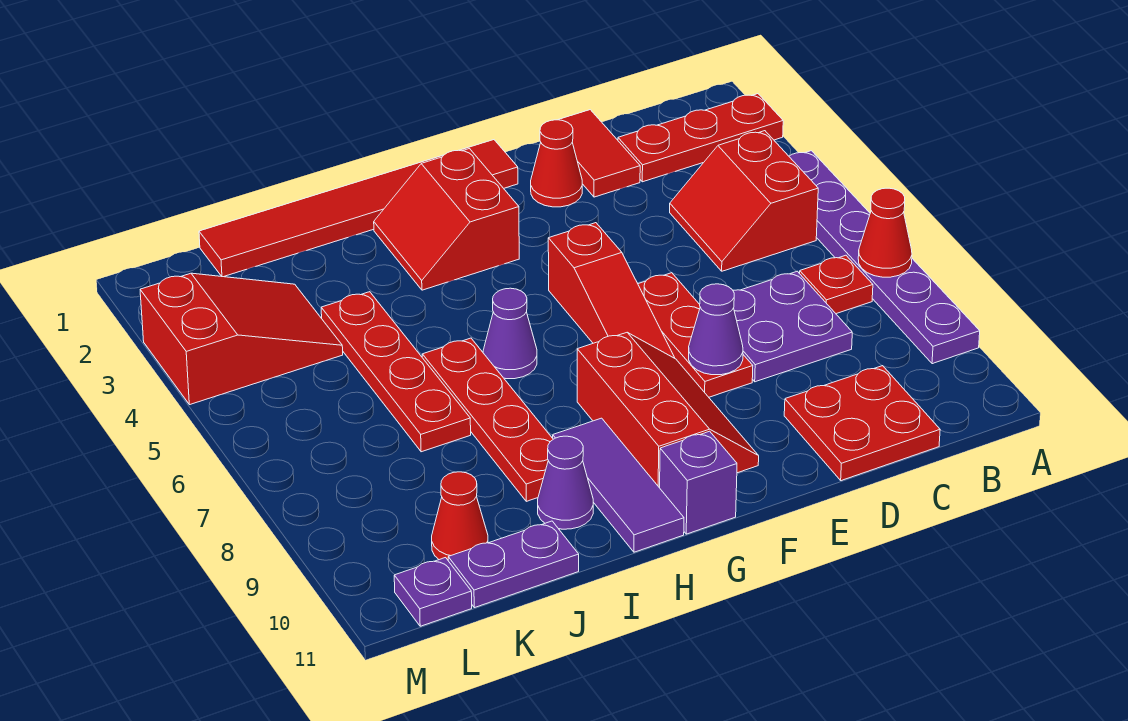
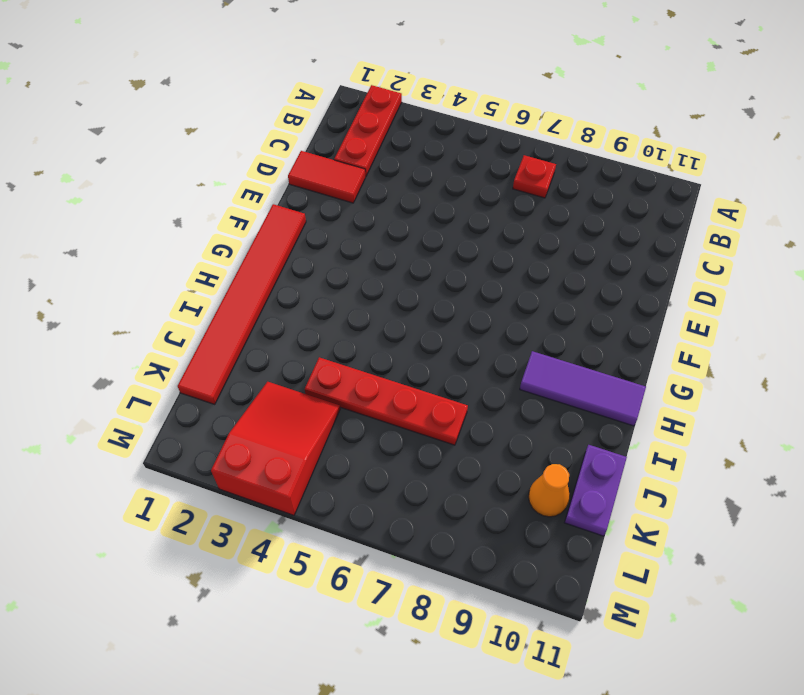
orange cone K10 level 1 -> red cone K10 level 1
none -> purple plate A4:A9 level 1
none -> red slope B4:C5 level 1 top B
none -> purple plate C7:D8 level 1

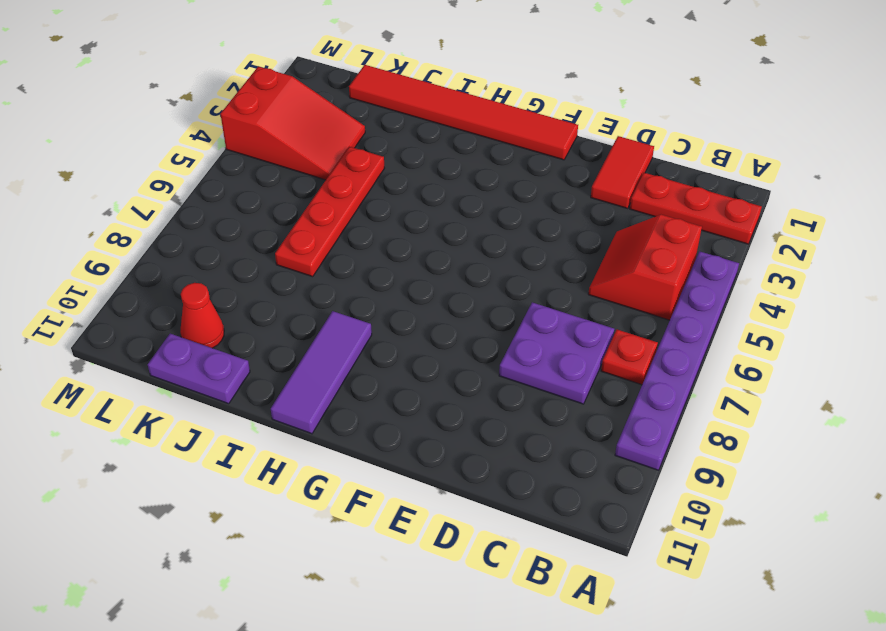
none -> red plate C10:D11 level 1
none -> red cone E2 level 1
none -> red plate E6:E8 level 1

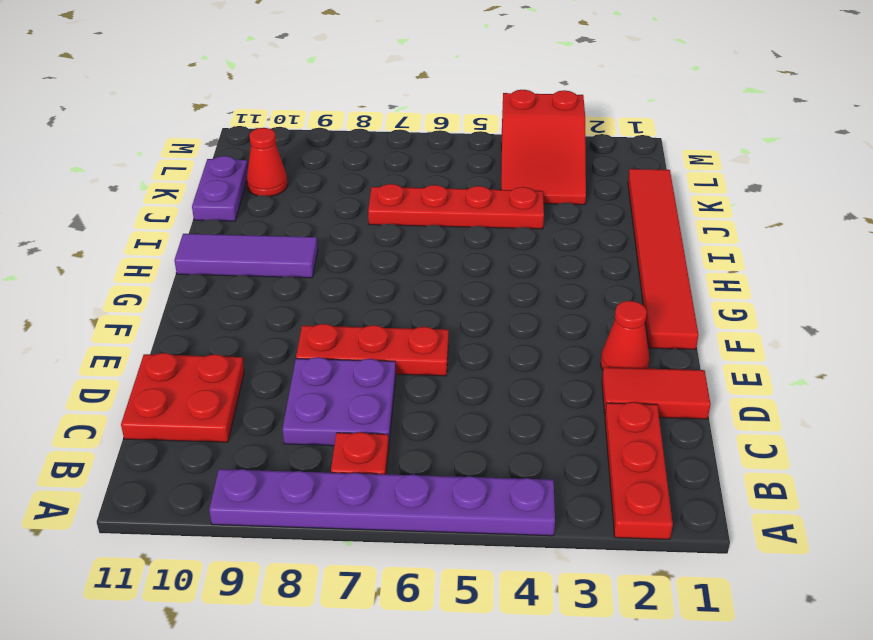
none -> red slope B4:C5 level 1 top B
none -> red slope F5:F7 level 1 top 5
none -> red slope F8:G10 level 1 top G

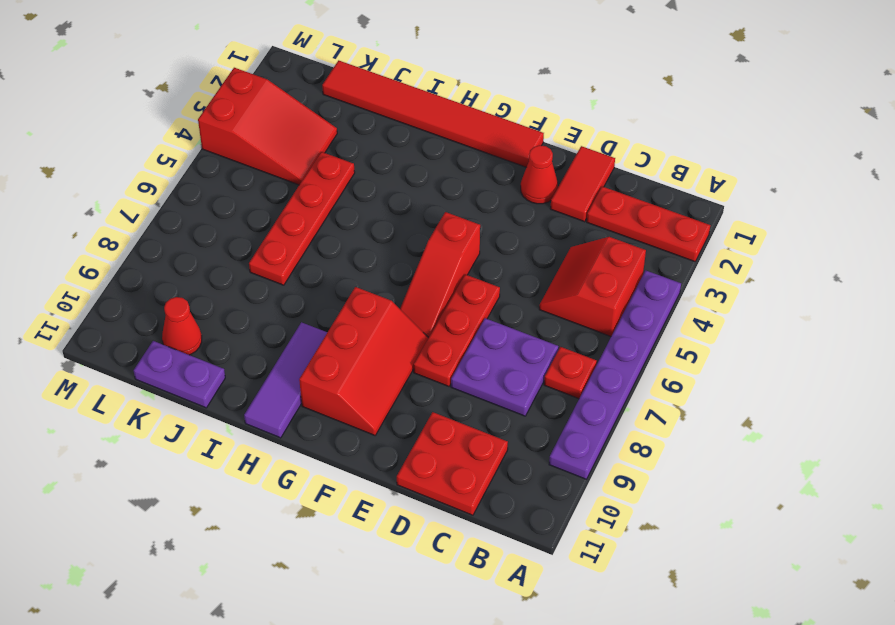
none -> red slope G2:H3 level 1 top G
none -> purple brick G11 level 1
none -> purple cone H6 level 1

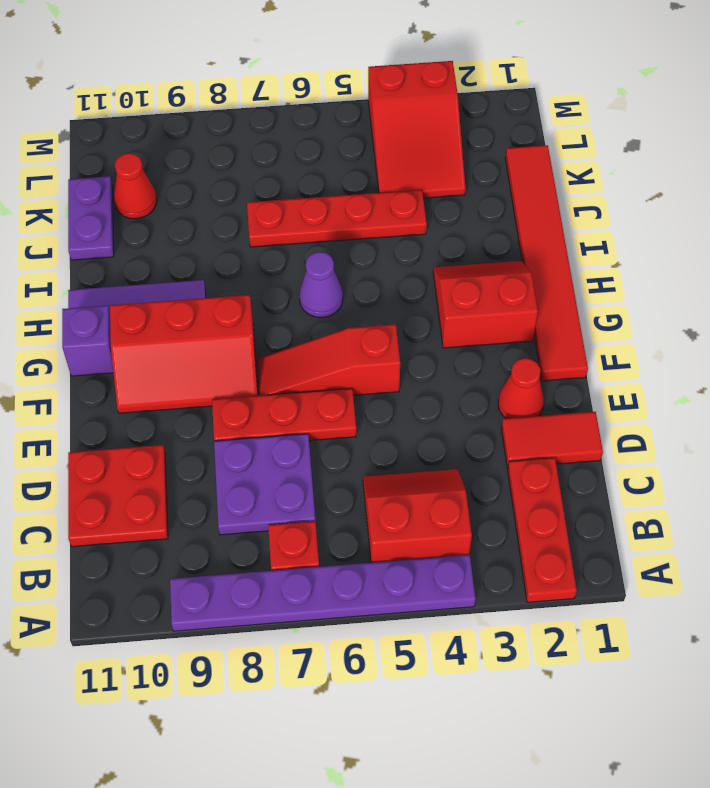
none -> red plate I6:I9 level 1
none -> purple cone I10 level 1
none -> purple plate L11 level 1

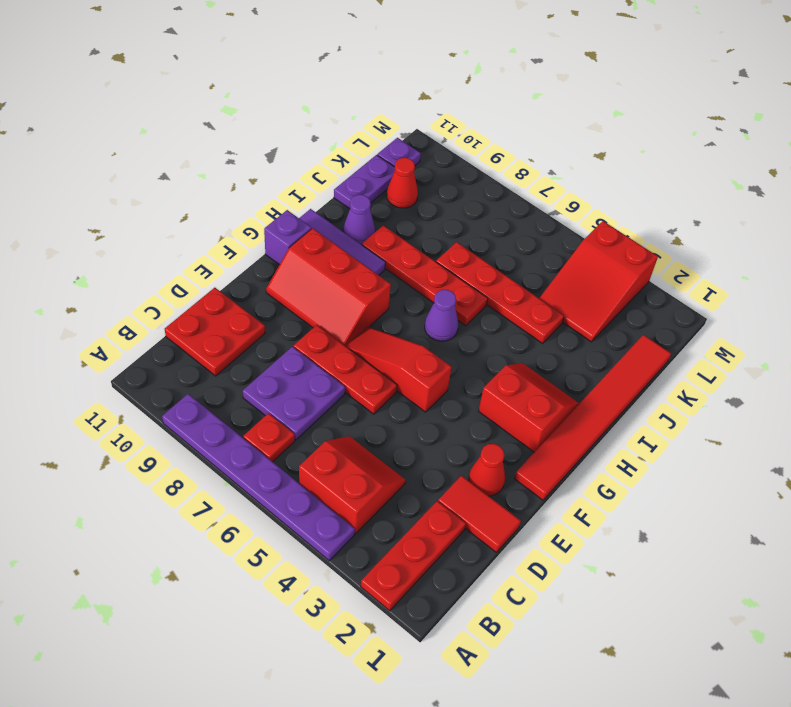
none -> red cone A7 level 2
none -> purple cone E8 level 2

